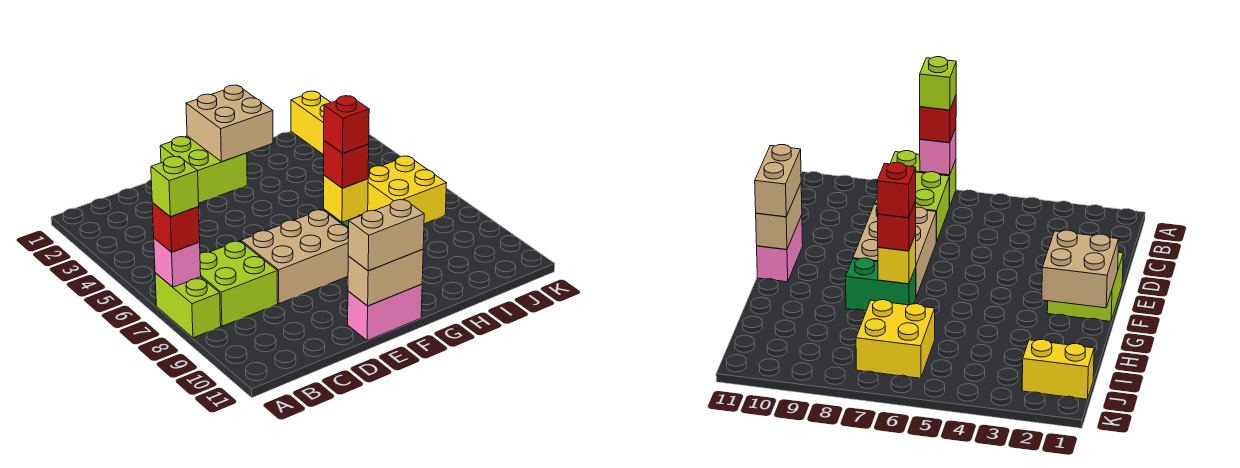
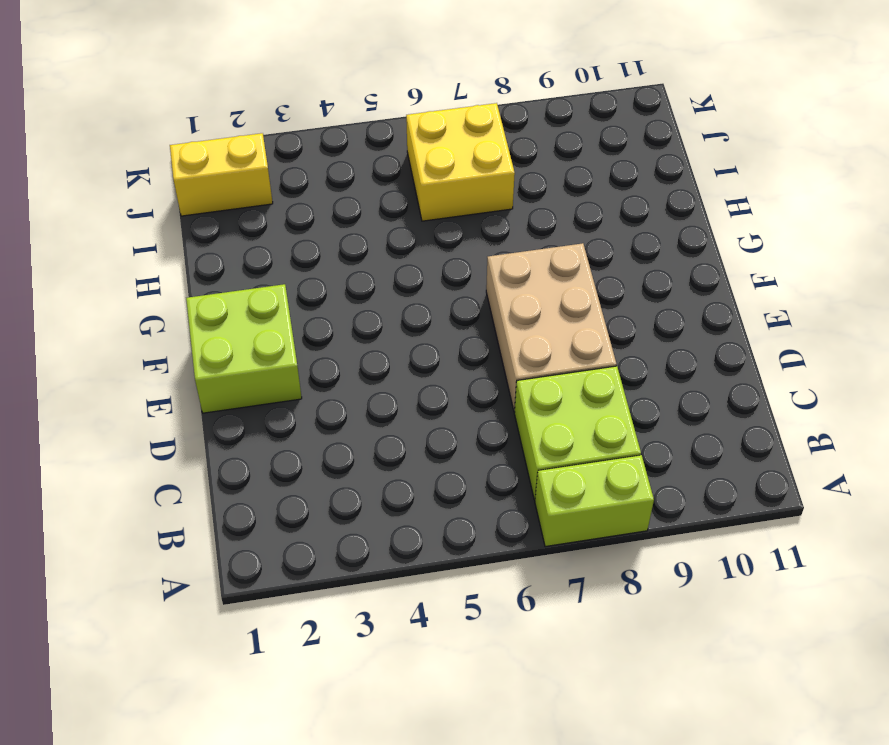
none -> pink brick E11:F11 level 1
none -> green brick G7:G8 level 1
none -> pink brick A7 level 2

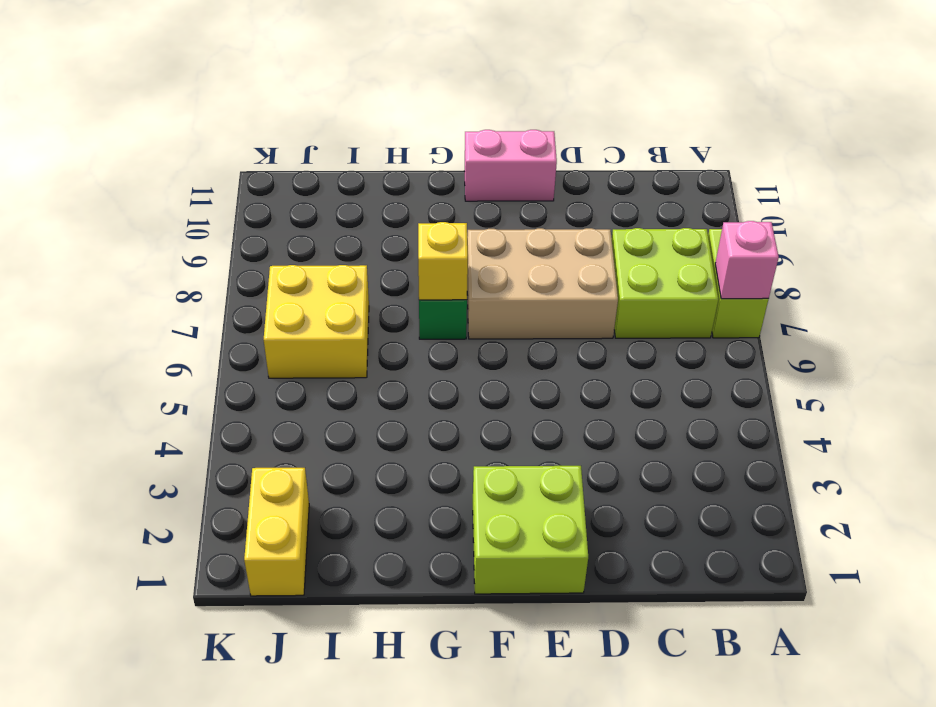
none -> tan brick E11:F11 level 2
none -> tan brick F1:G2 level 2
none -> red brick A7 level 3

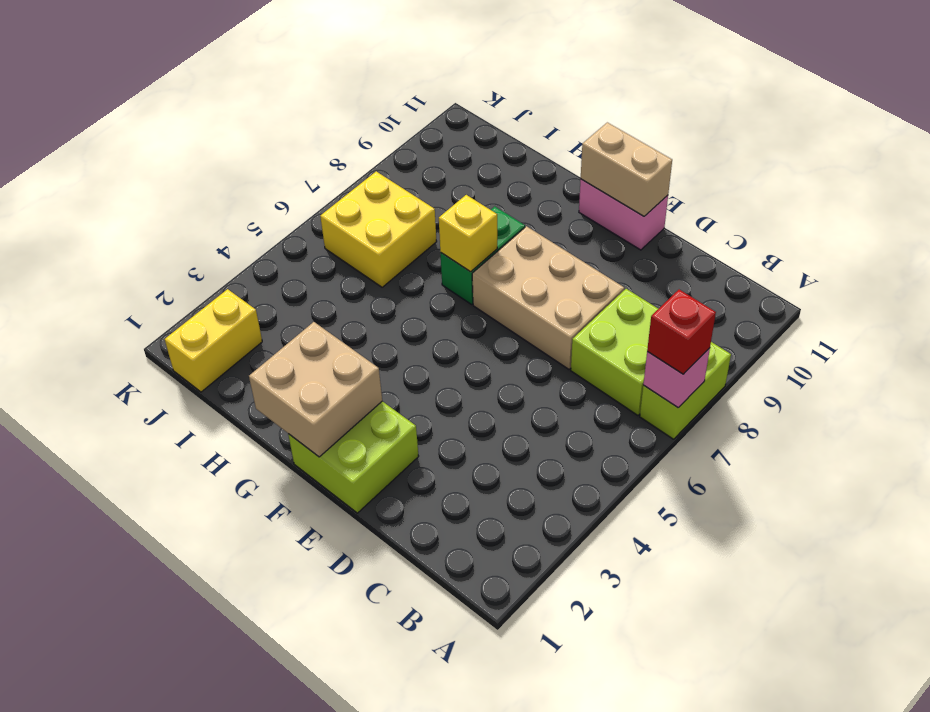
none -> tan brick E11:F11 level 3
none -> red brick G7 level 3
none -> lime brick A7 level 4

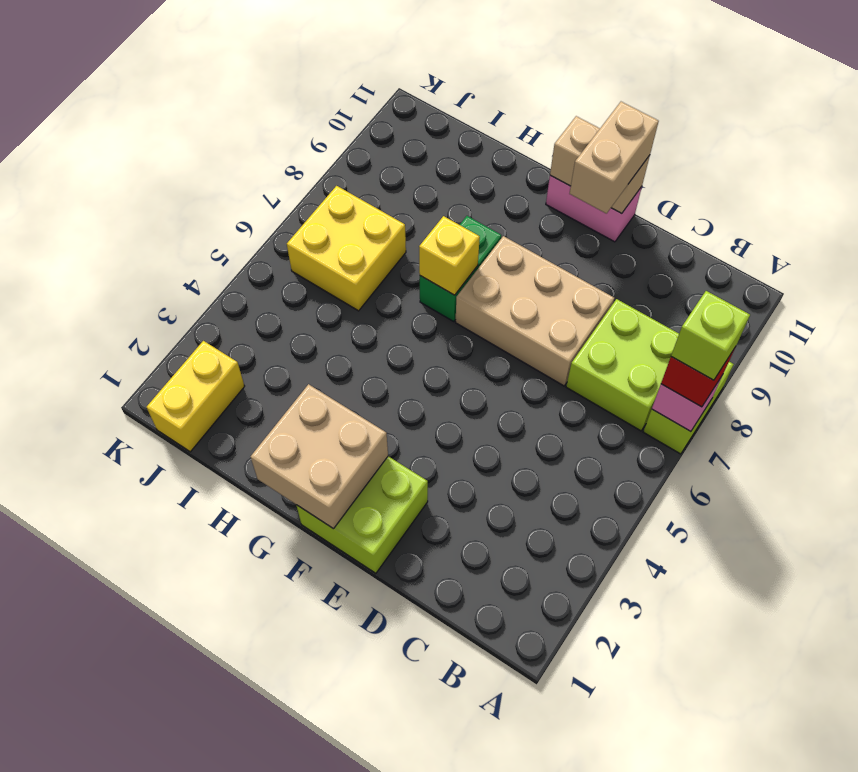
tan brick E10:E11 level 3 -> tan brick E11:F11 level 3
none -> red brick G7 level 3
none -> red brick G7 level 4

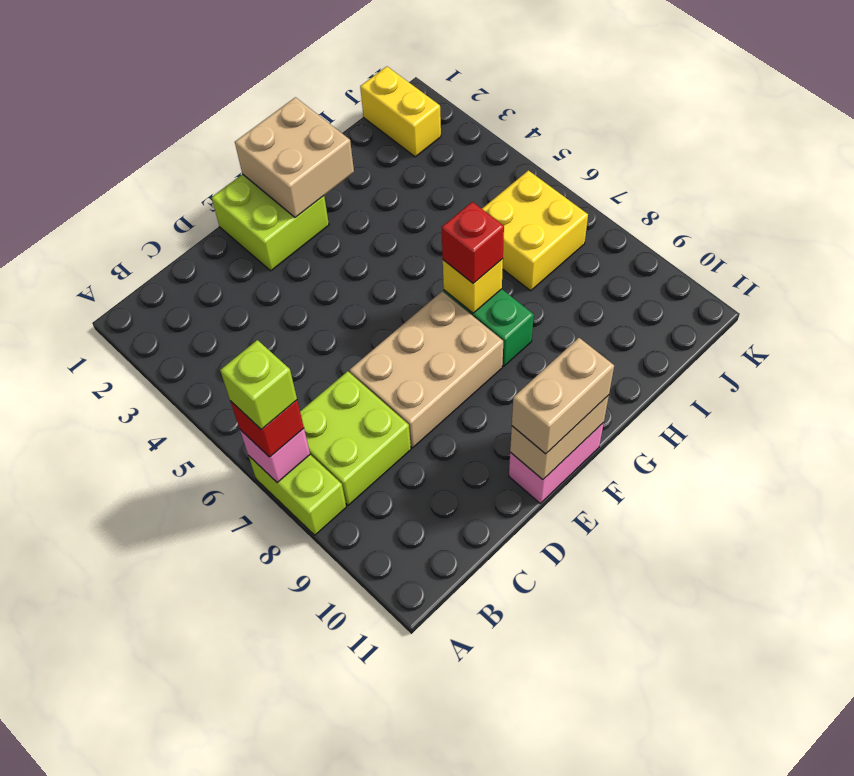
none -> red brick G7 level 4

